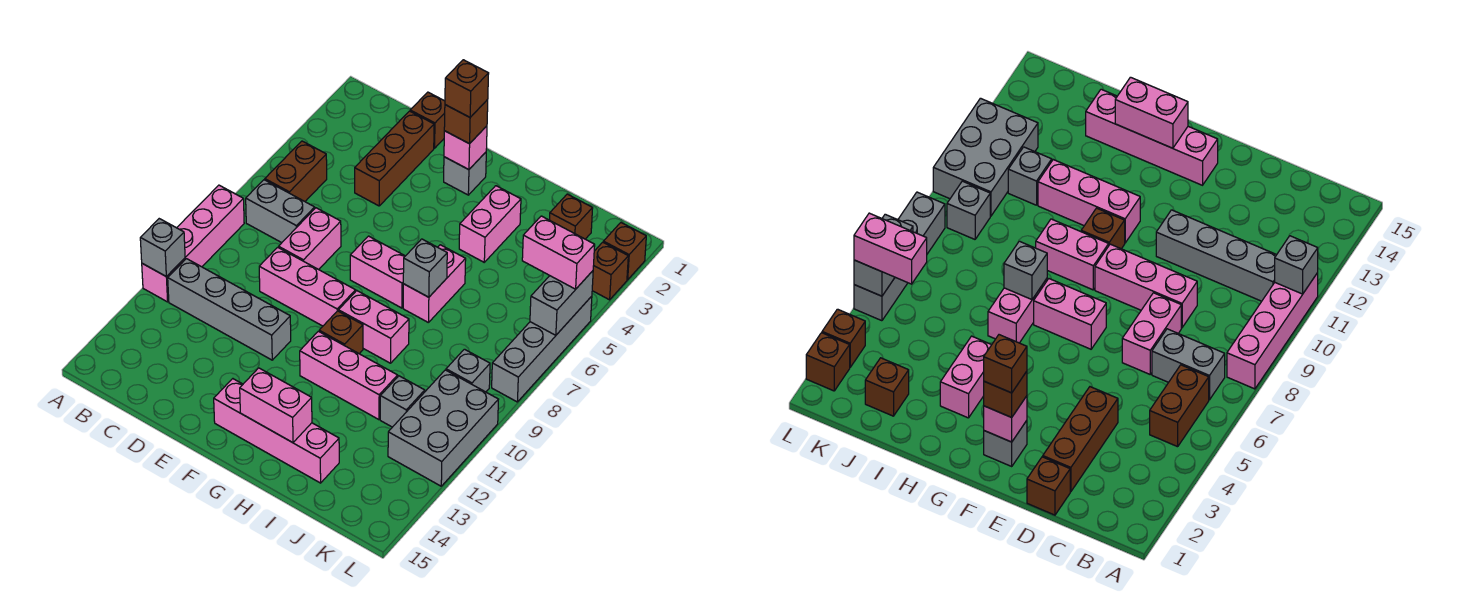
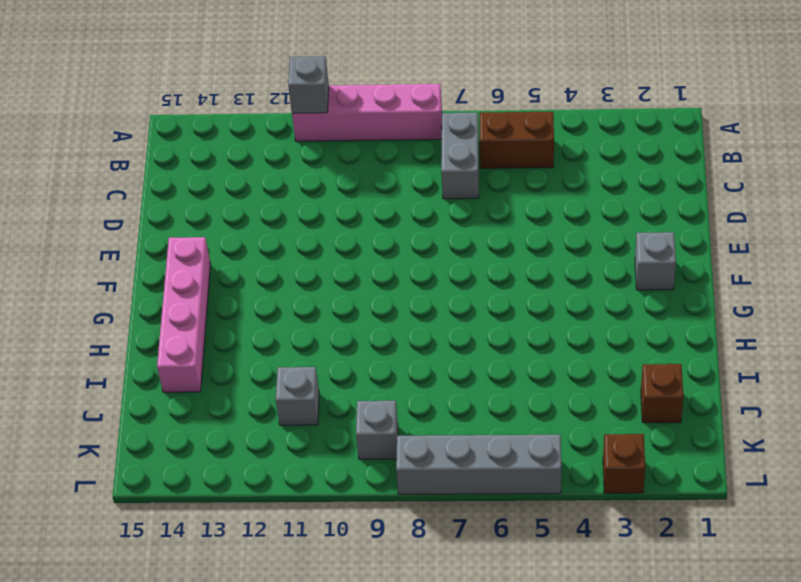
none -> grey brick B11:E11 level 1
none -> brown brick D1 level 1
none -> brown brick D2:D4 level 1
none -> pink brick D7:D8 level 1

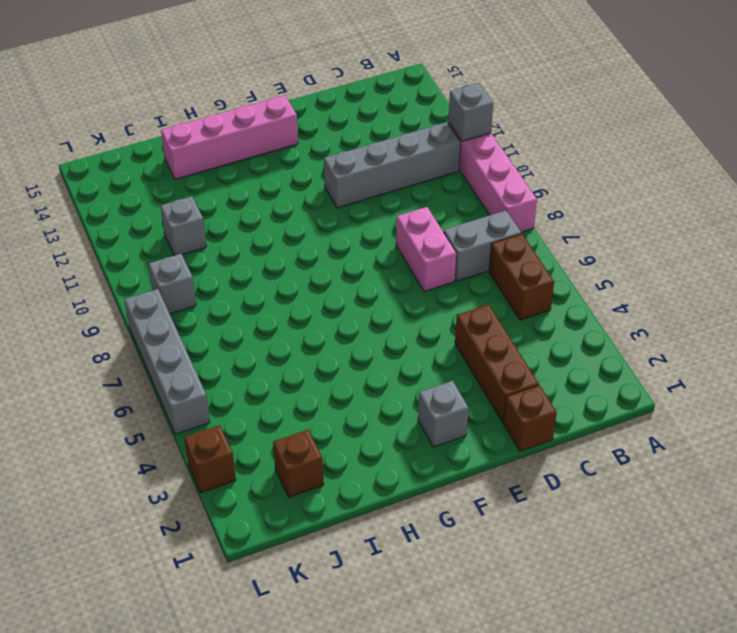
none -> pink brick D9:F9 level 1
none -> pink brick F7:G7 level 1
none -> pink brick G9:H9 level 1
none -> brown brick G10 level 1

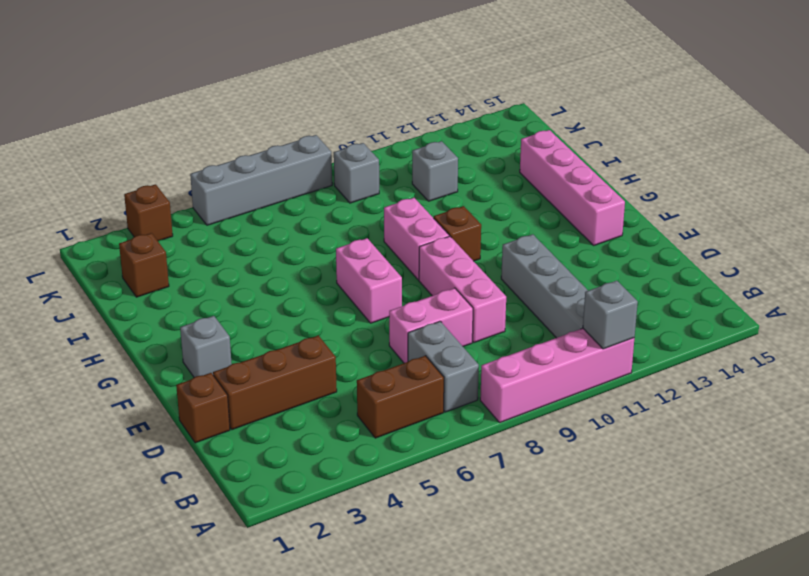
none -> pink brick G11:I11 level 1
none -> pink brick H3:H4 level 1
none -> pink brick H6:H7 level 1
none -> grey brick K10:L12 level 1

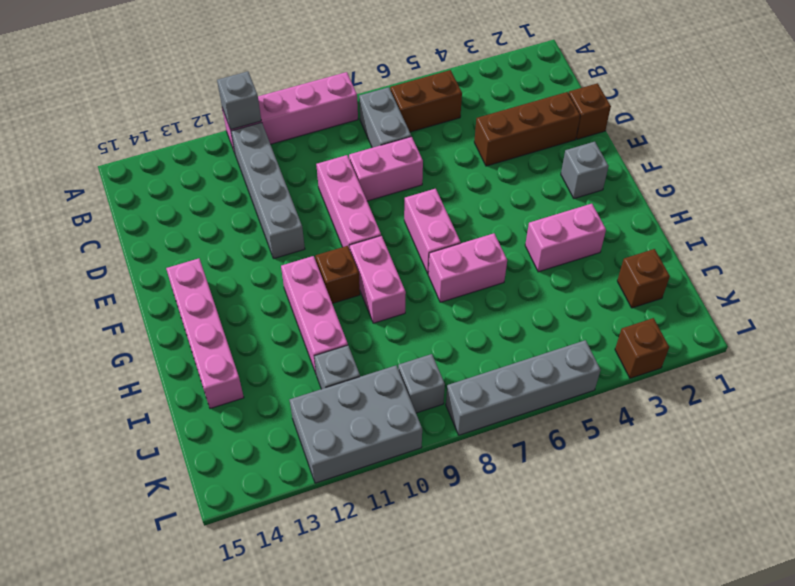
none -> brown brick L2 level 1
none -> pink brick F2 level 2
none -> pink brick G14:H14 level 2
none -> grey brick H7 level 2

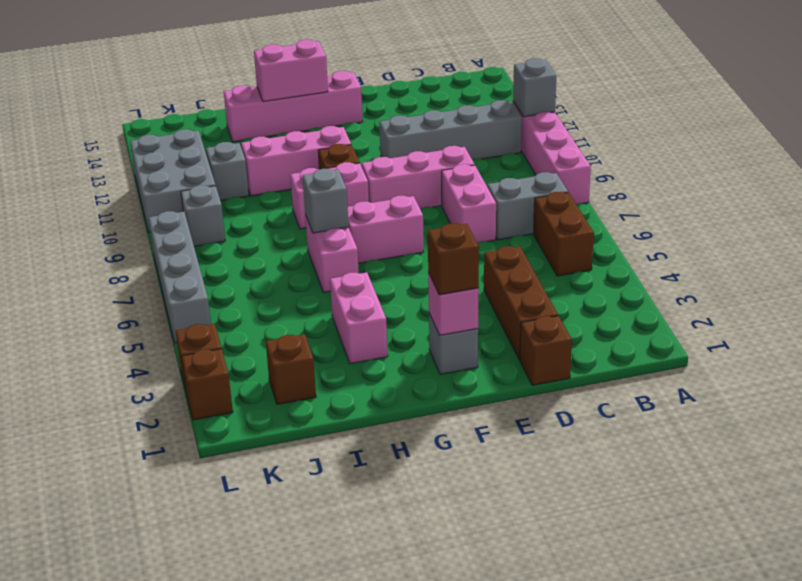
none -> grey brick L5:L6 level 2
none -> pink brick K5:L5 level 3
none -> brown brick F2 level 4

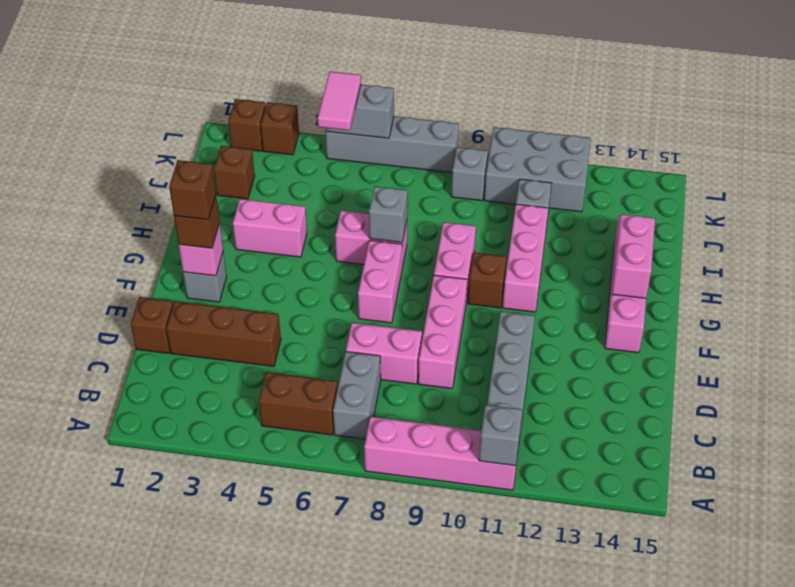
pink tile K5:L5 level 3 -> pink brick K5:L5 level 3

